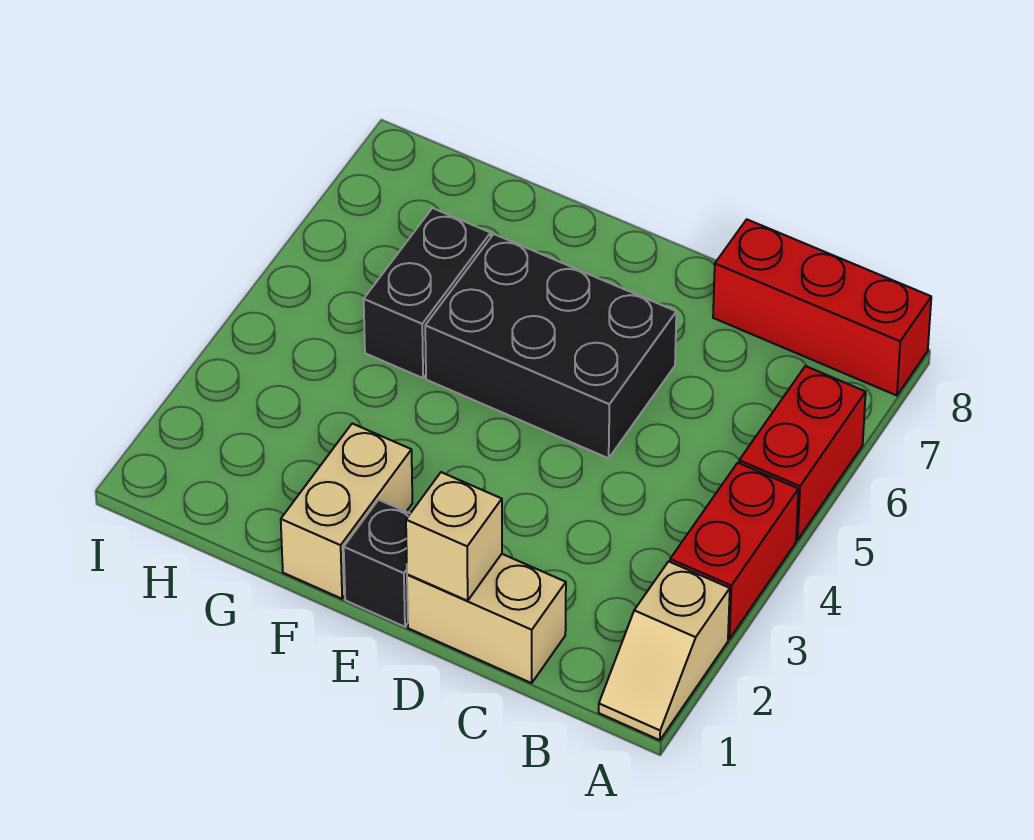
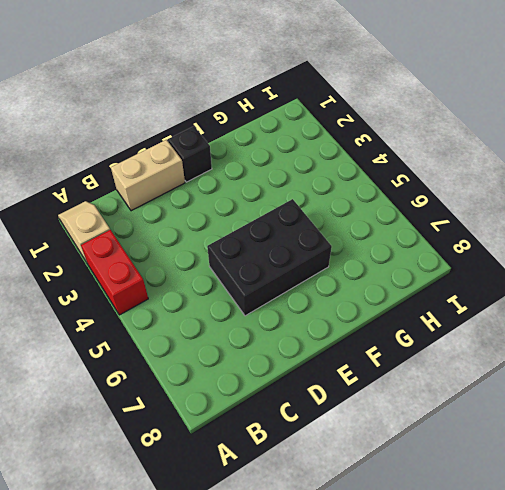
none -> red brick A5:A6 level 1
none -> red brick A8:C8 level 1

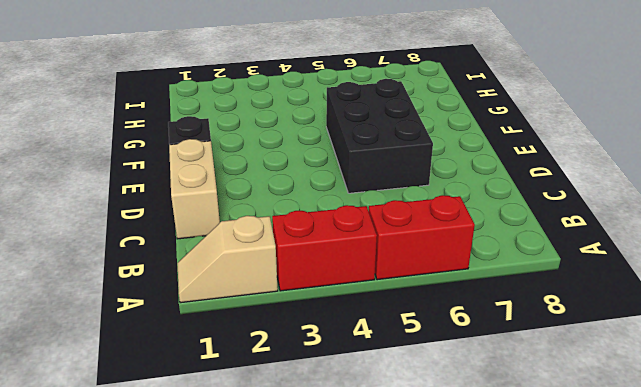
none -> red brick A8:C8 level 1
none -> tan brick F1:F2 level 1

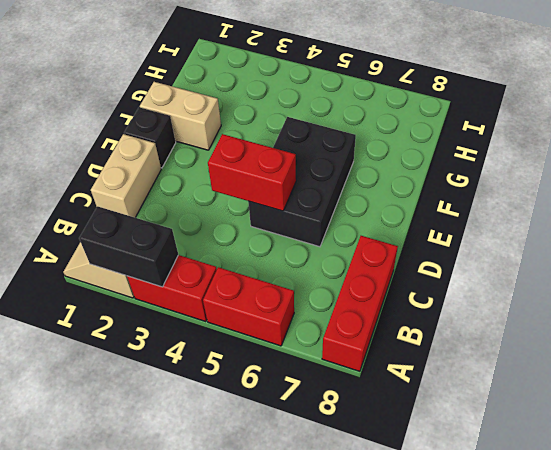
black brick A2:A3 level 2 -> black brick G5:G6 level 1
red brick D4:D5 level 2 -> none
none -> tan brick D1 level 2

